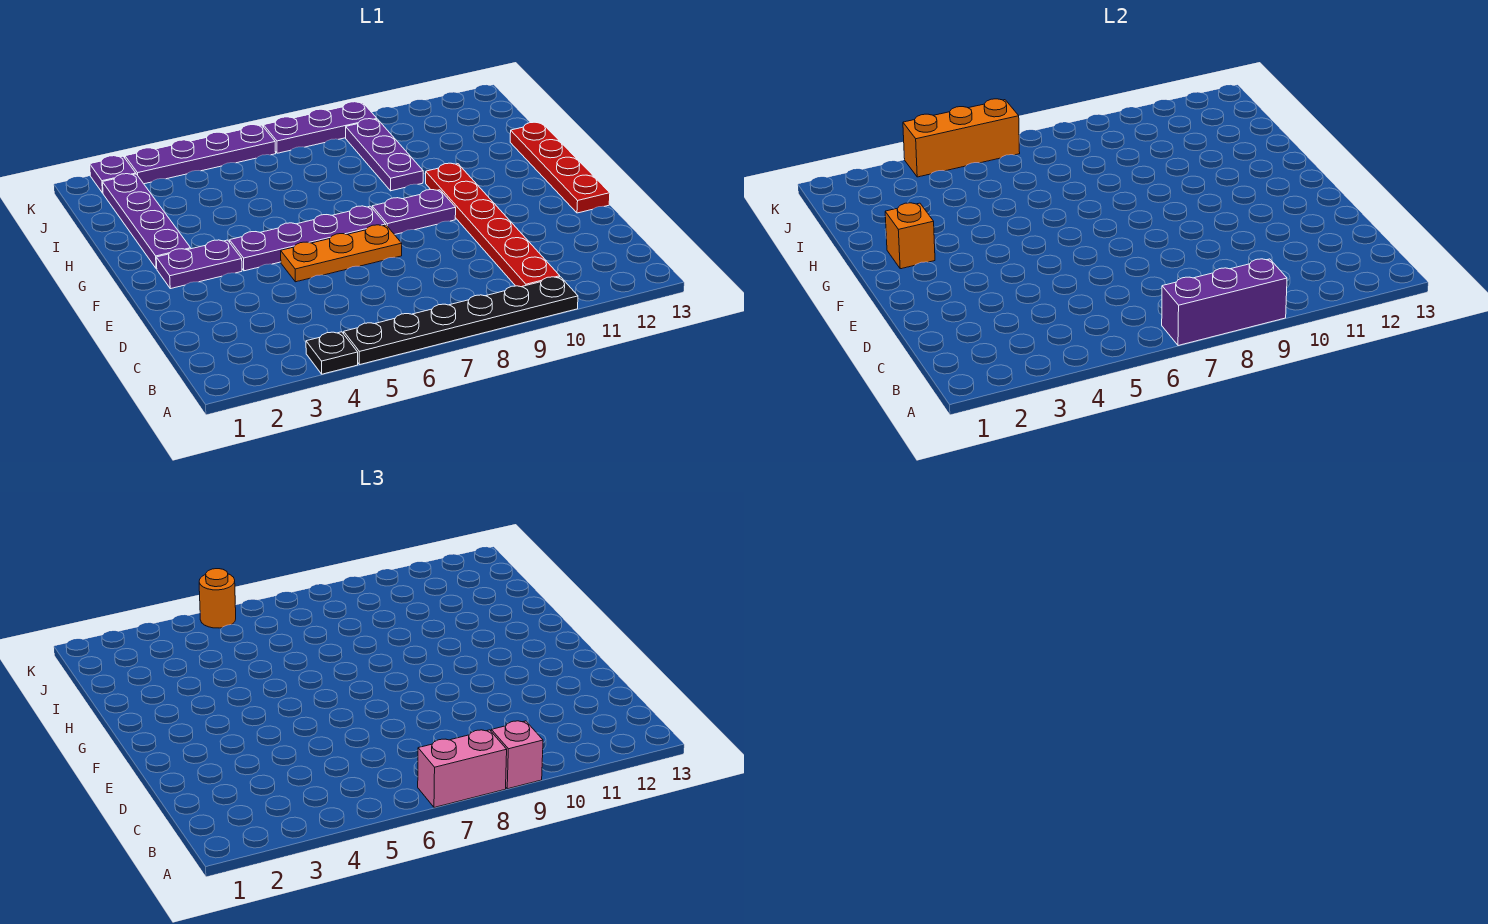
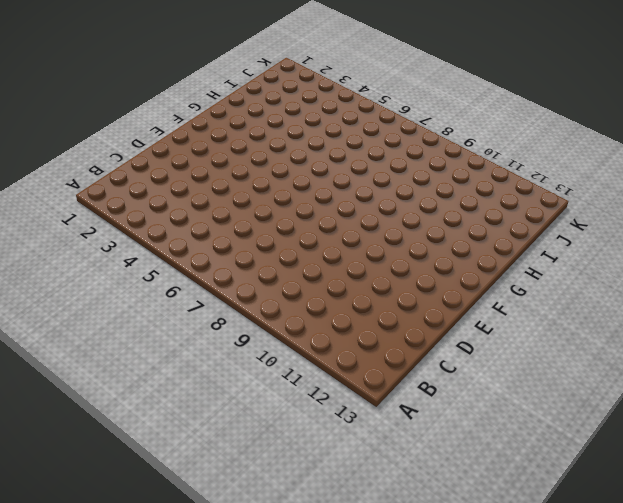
none -> black plate A4 level 1
none -> black plate A5:A10 level 1
none -> red plate B10:G10 level 1

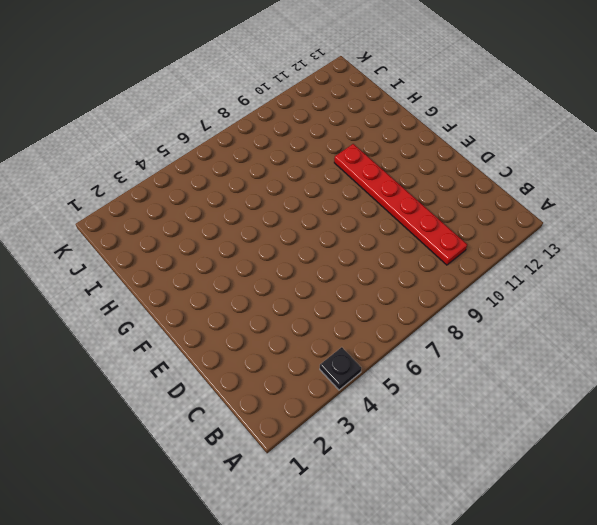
none -> black plate A5:A10 level 1
none -> orange plate E5:E7 level 1
none -> red plate E13:H13 level 1

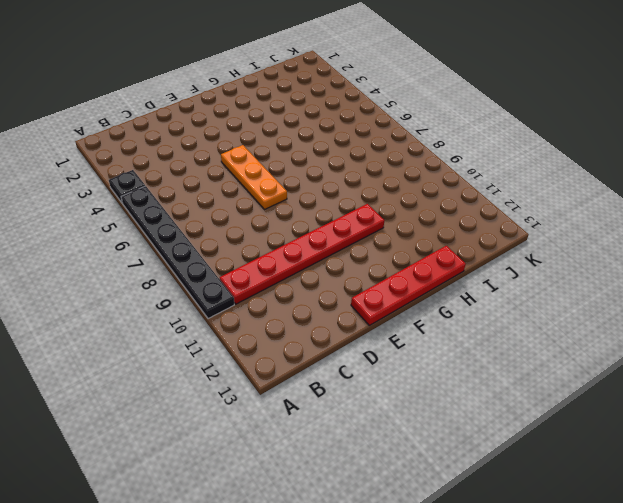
none -> purple plate F2:F3 level 1
none -> purple plate F4:F7 level 1
none -> purple plate F8:F9 level 1

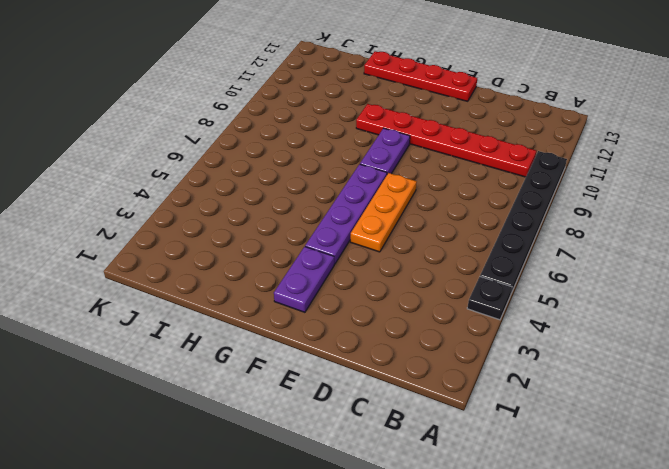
none -> purple plate G2:J2 level 1
none -> purple plate H9:J9 level 1
none -> purple plate K2 level 1

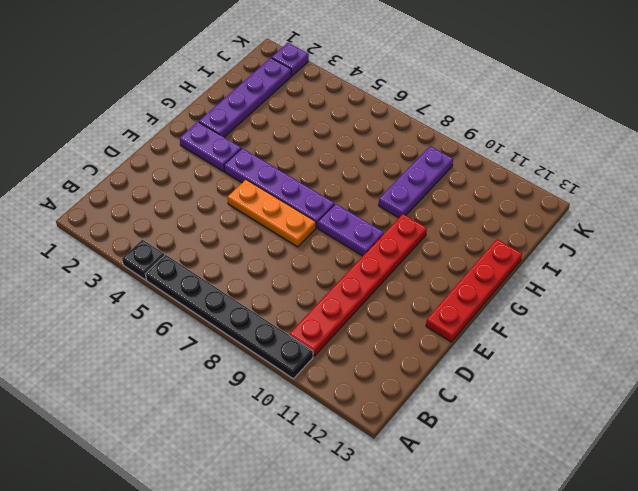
none -> purple plate K3:K6 level 1
none -> purple plate K7:K9 level 1
none -> purple brick A7:A9 level 2

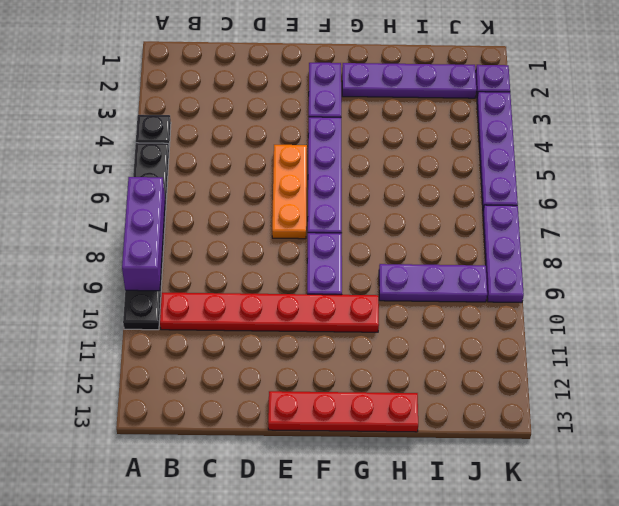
none -> orange brick G2 level 2
none -> orange brick K4:K6 level 2
none -> pink brick A7:A8 level 3

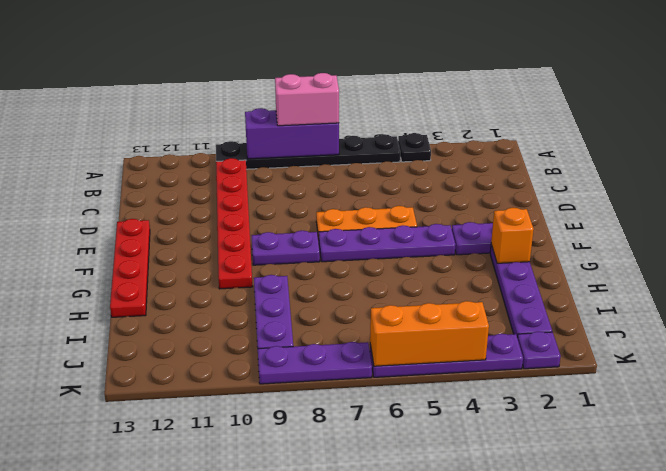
none -> pink brick A9 level 3
none -> orange round brick K5 level 3

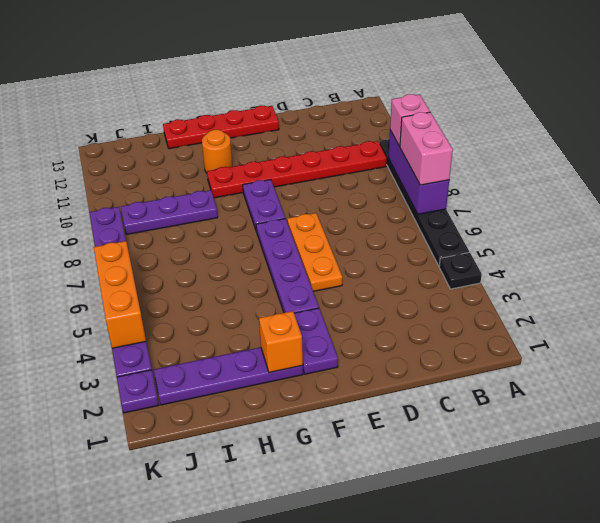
orange round brick G11 level 1 -> orange round brick K5 level 3

